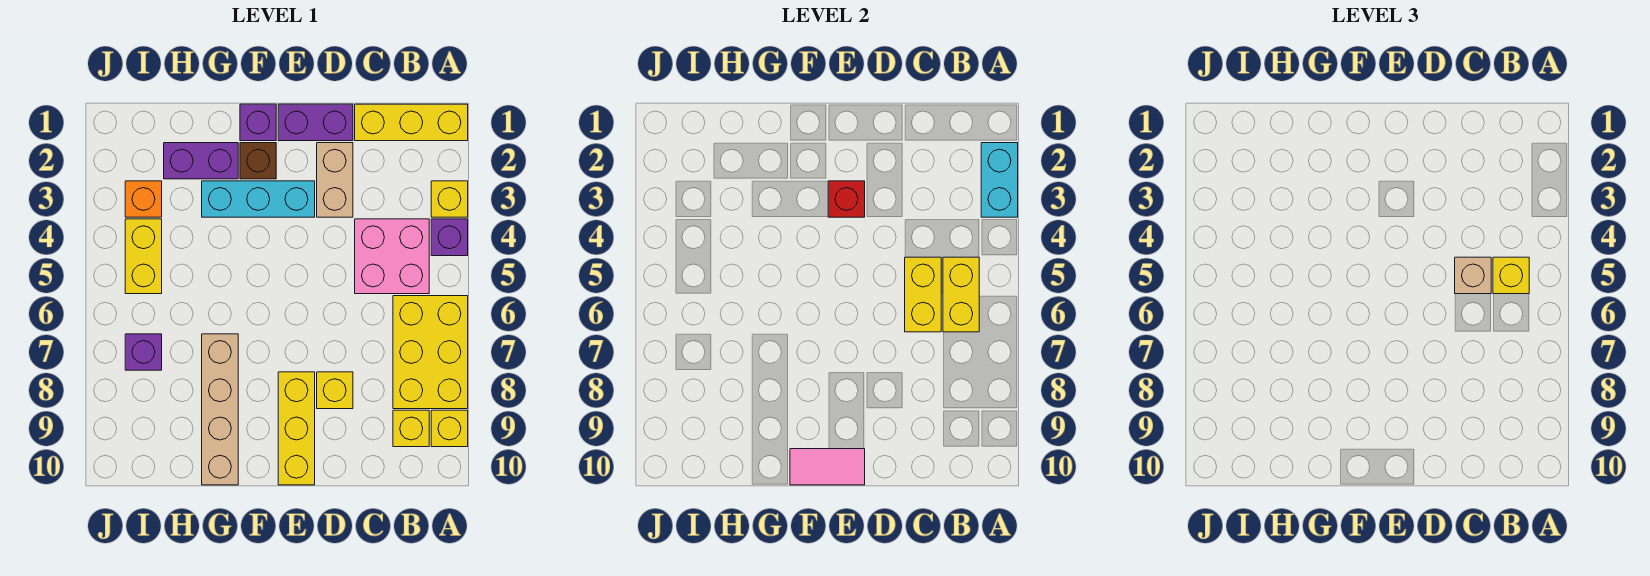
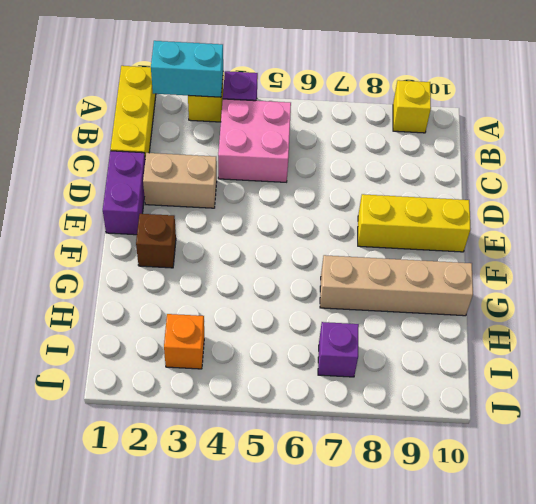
none -> yellow brick A6:B8 level 1
none -> yellow brick B9 level 1
none -> yellow brick D8 level 1

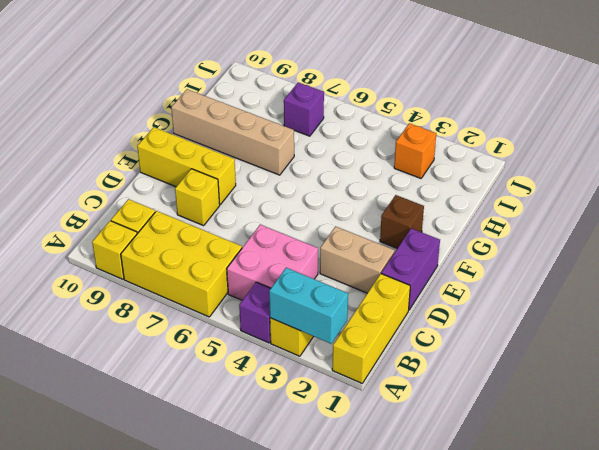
none -> cyan brick E3:G3 level 1
none -> purple brick F1 level 1
none -> purple brick G2:H2 level 1

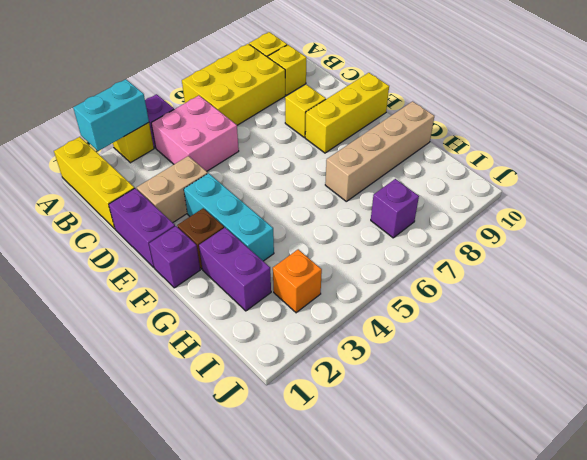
none -> yellow brick I4:I5 level 1
none -> yellow brick B5:B6 level 2
none -> yellow brick C5:C6 level 2

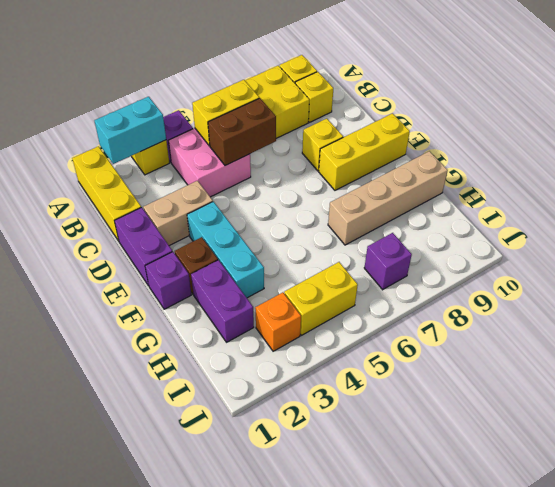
brown brick C5:C6 level 2 -> yellow brick C5:C6 level 2
none -> red brick E3 level 2
none -> pink tile E10:F10 level 2
none -> yellow brick B5 level 3

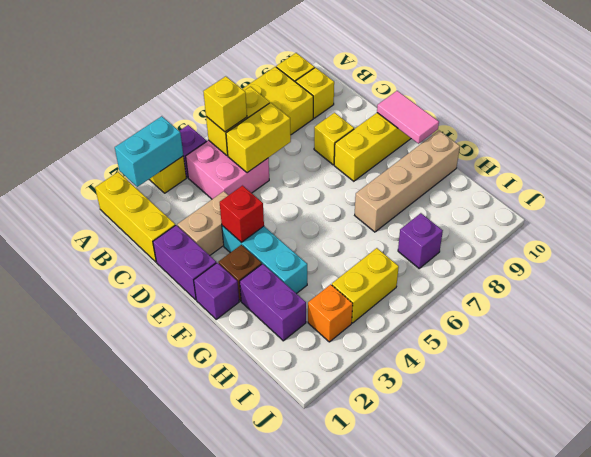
none -> tan brick C5 level 3

